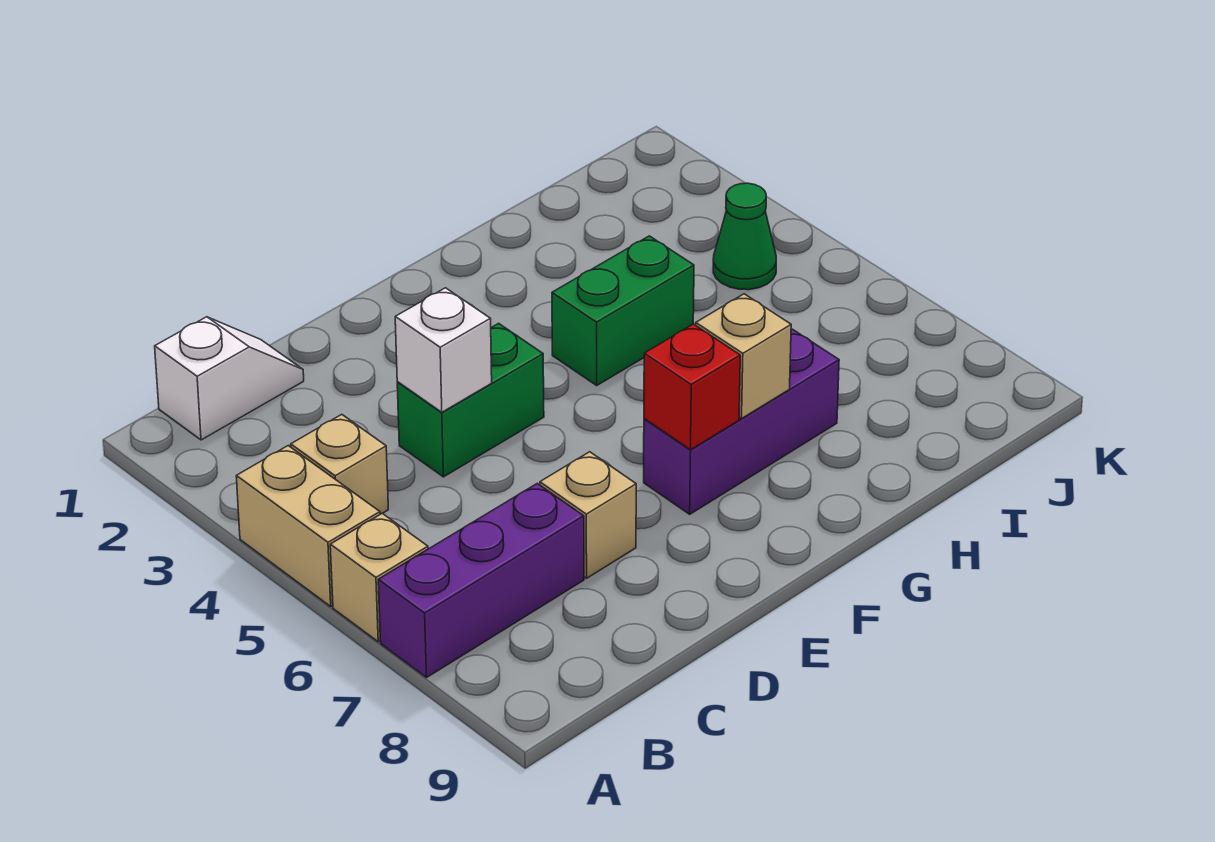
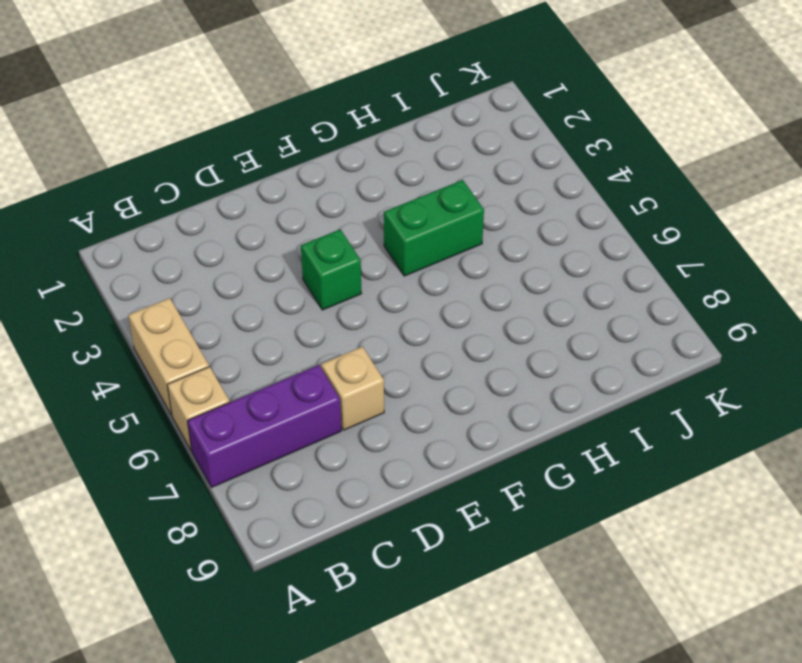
green brick E4 level 1 -> green brick D4:E4 level 1
none -> white slope B1:C1 level 1 top B
none -> tan brick B4 level 1
none -> purple brick F7:H7 level 1

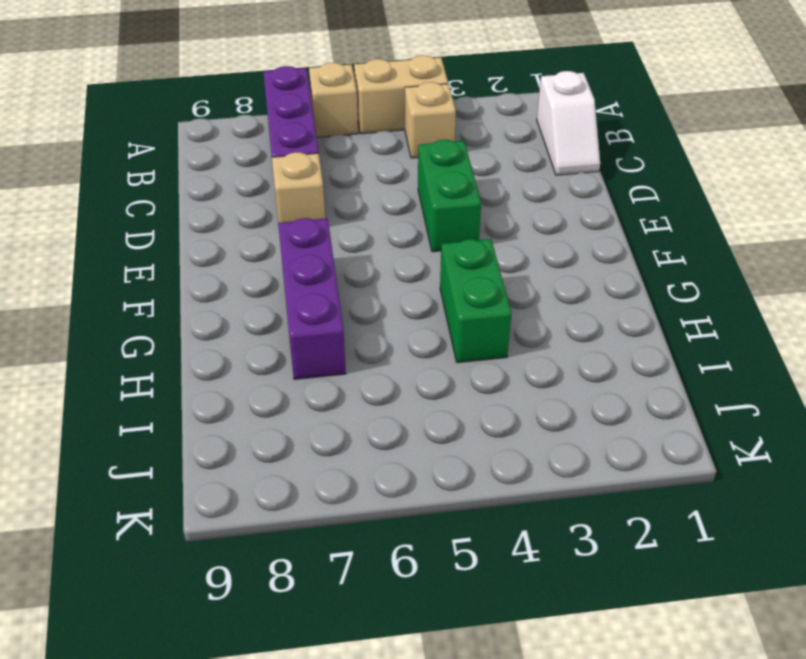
none -> green cone J4 level 1
none -> white brick D4 level 2
none -> red brick F7 level 2

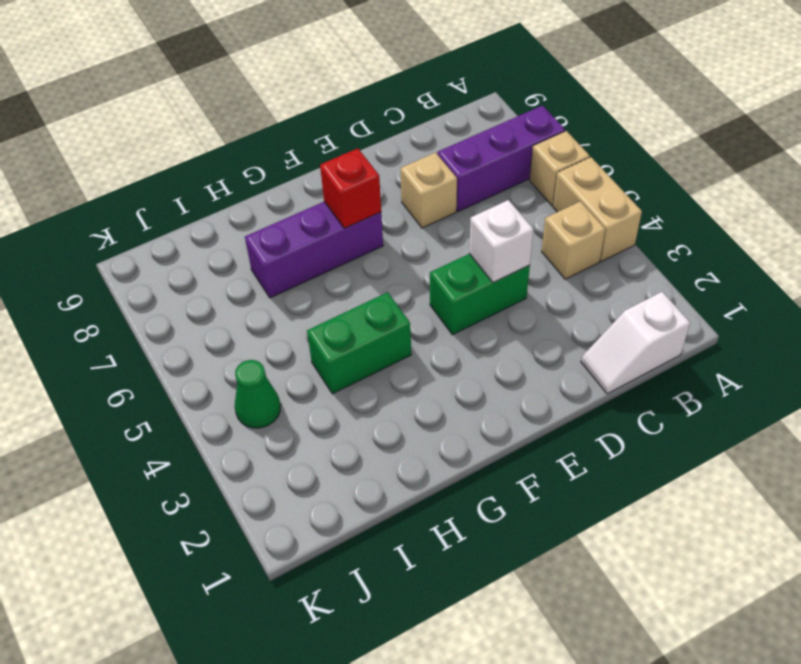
none -> tan brick G7 level 2

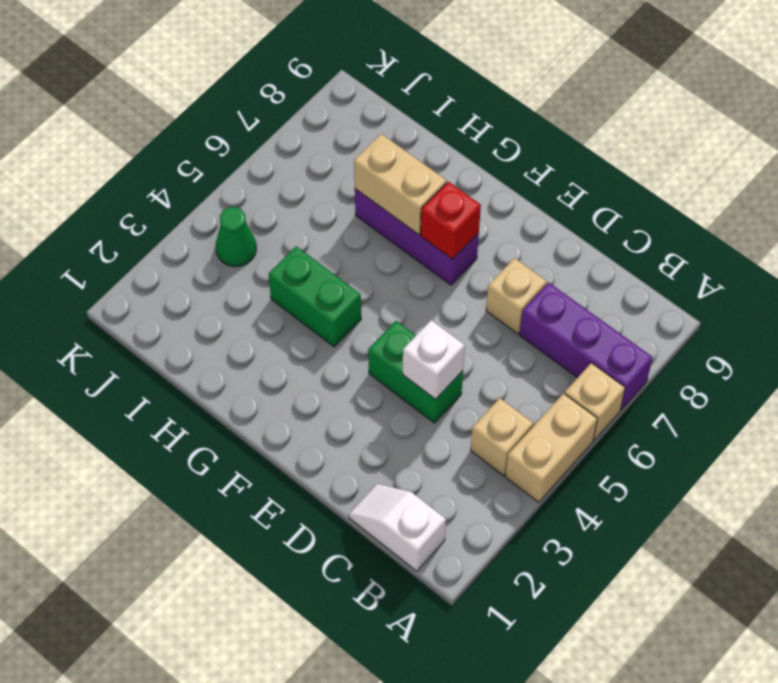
tan brick G7:H7 level 2 -> tan brick G7 level 2

